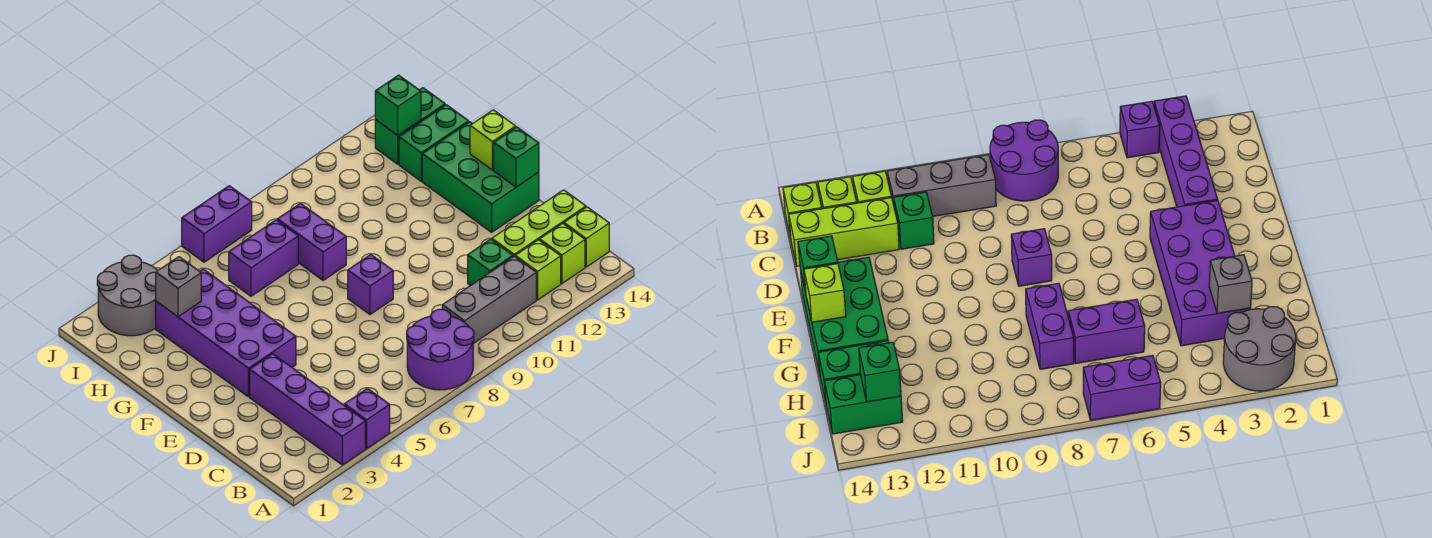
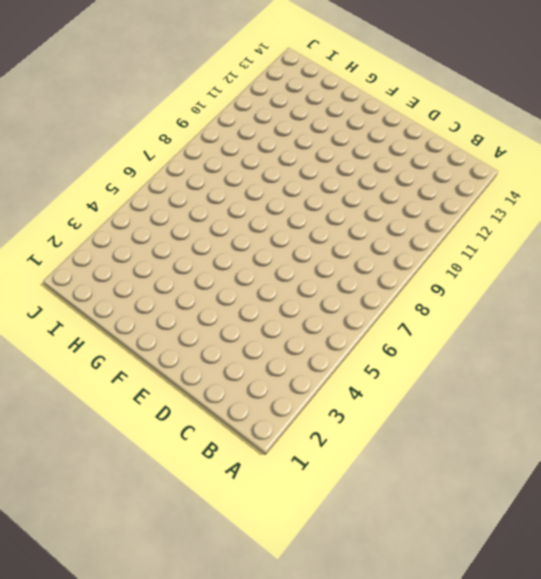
none -> purple brick A3:D3 level 1
none -> purple brick A4 level 1
none -> purple round brick A7:B8 level 1

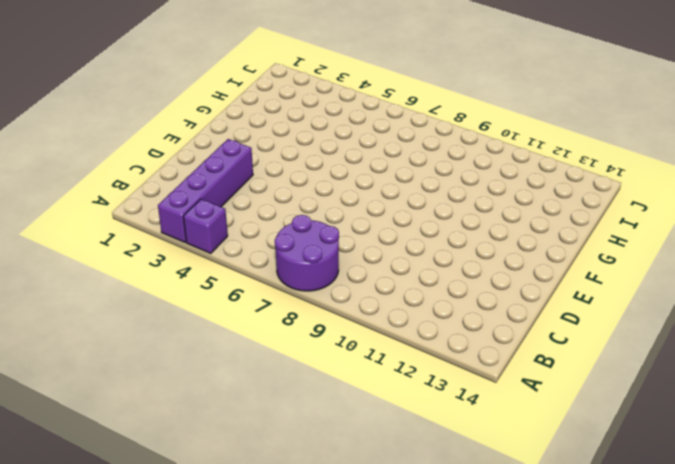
none -> grey brick B9:B11 level 1
none -> lime brick B12 level 1
none -> lime brick B13 level 1

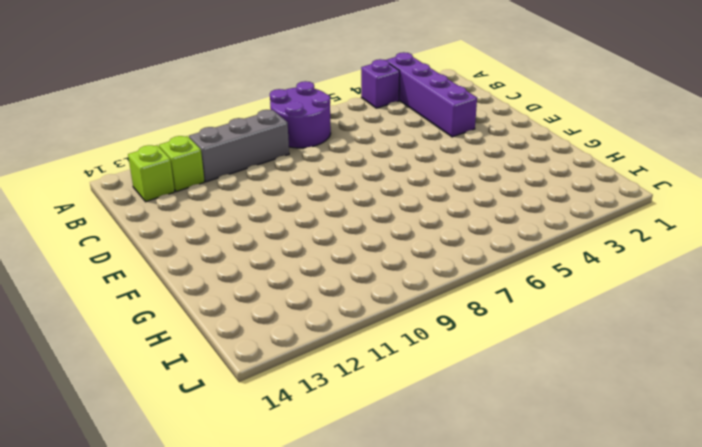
none -> lime brick B14 level 1
none -> green brick C11 level 1
none -> lime brick C12:C14 level 1

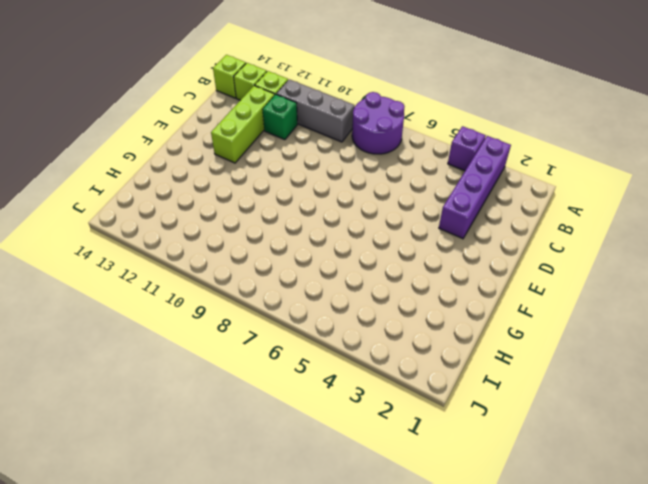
lime brick C12:E12 level 1 -> lime brick C12:C14 level 1
none -> purple brick E3:H4 level 1
none -> purple brick E8 level 1
none -> green brick E13:G14 level 1

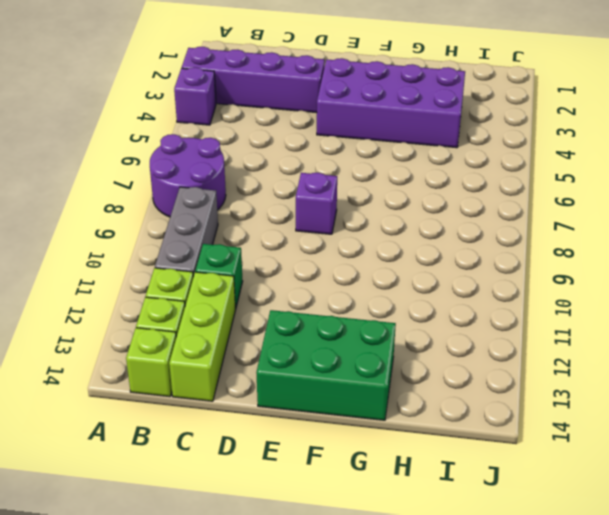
none -> purple brick G8:H8 level 1
none -> purple brick H6:H7 level 1
none -> green brick H13:H14 level 1

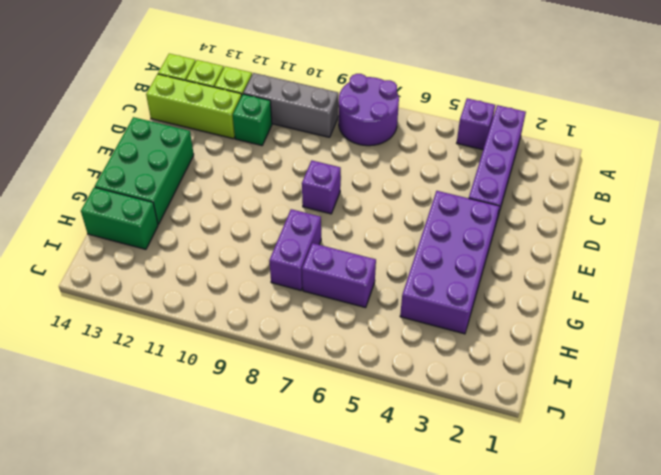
none -> grey round brick I2:J3 level 1
none -> green brick I13:I14 level 1
none -> purple brick J6:J7 level 1

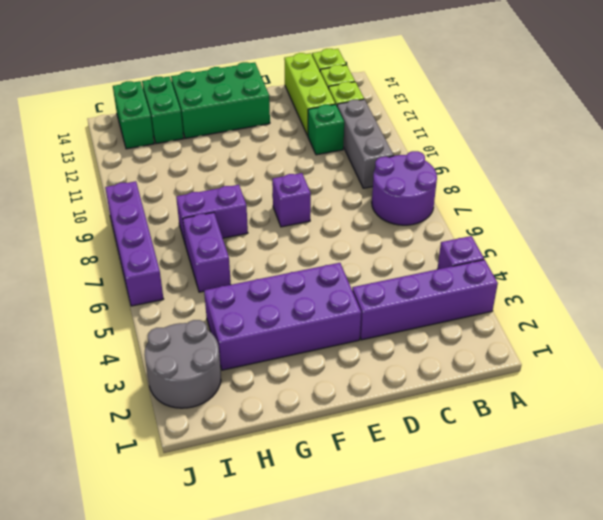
purple brick J6:J9 level 1 -> purple brick J6:J7 level 1
none -> green brick E14 level 2
none -> lime brick F14 level 2
none -> grey brick H3 level 2

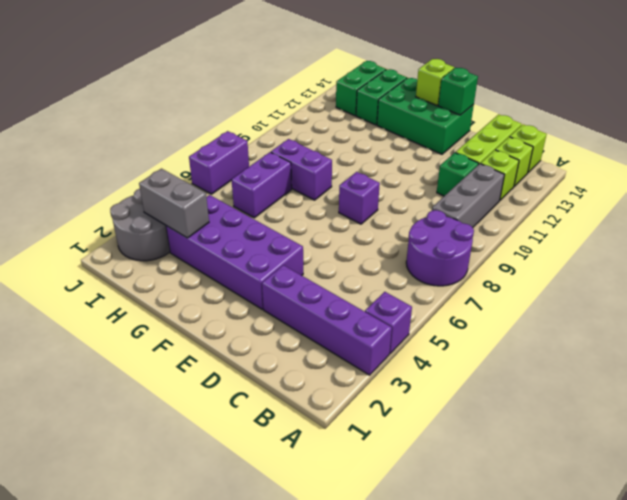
grey brick H3:I3 level 2 -> grey brick H3 level 2
none -> green brick I13 level 2

